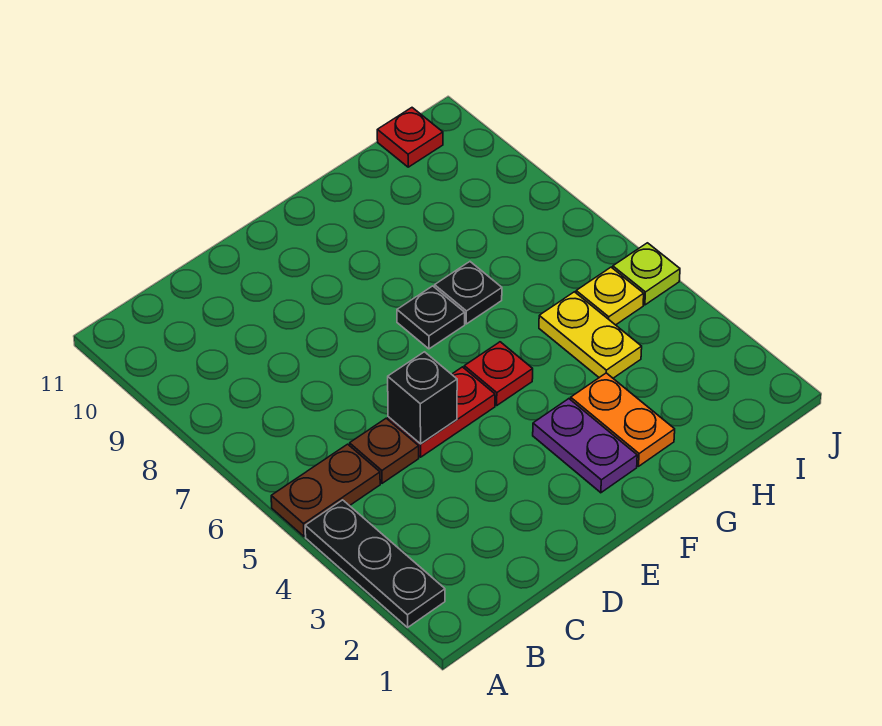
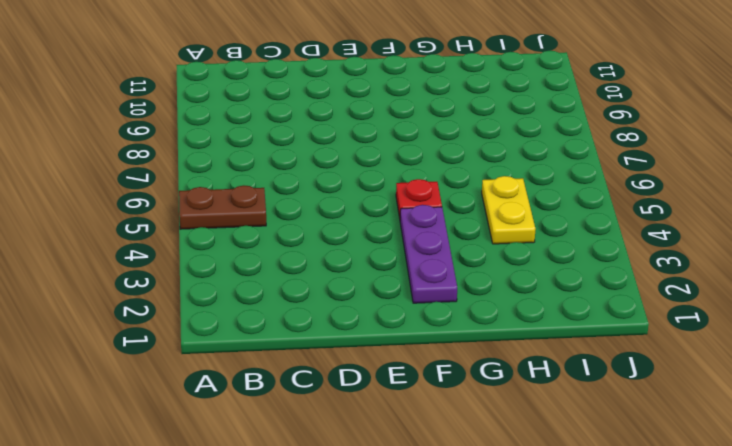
purple plate F2:F4 level 1 -> purple plate F2:F3 level 1
none -> black plate A2:A4 level 1
none -> brown plate C5 level 1
none -> red plate D5:E5 level 1

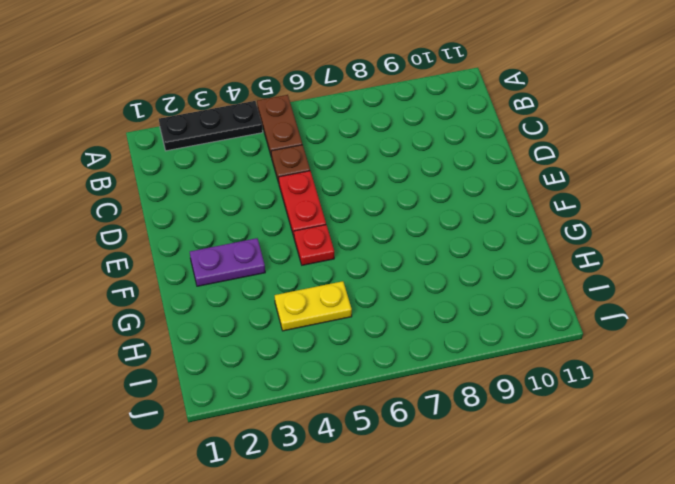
none -> black plate F7 level 1
none -> orange plate G2:G3 level 1
none -> black plate G7 level 1

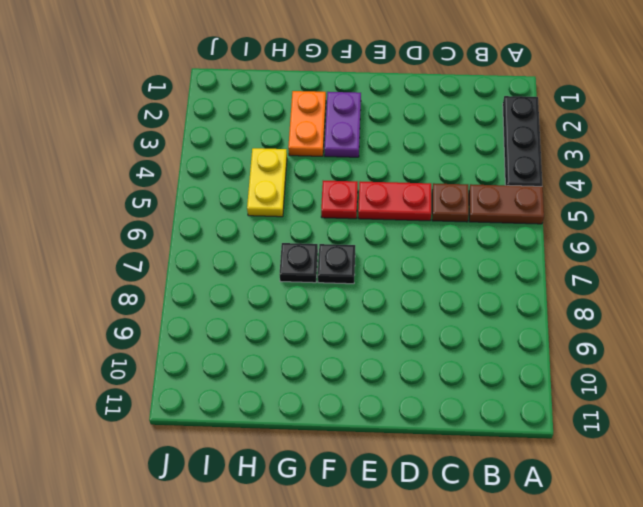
none -> yellow plate I5 level 1
none -> red plate I11 level 1
none -> lime plate J5 level 1

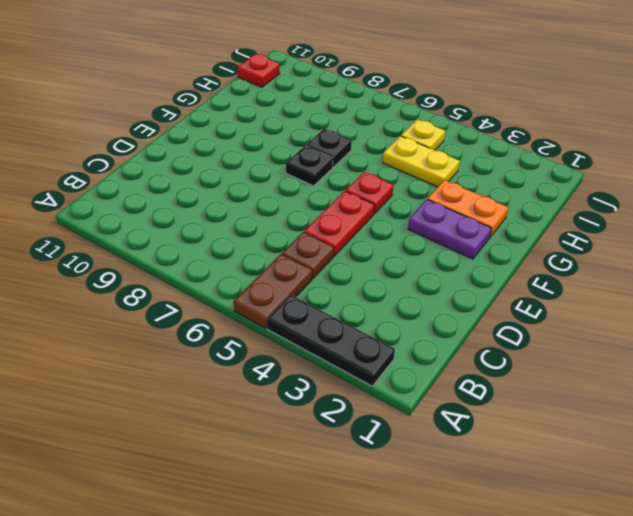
none -> lime plate J5 level 1
none -> black brick D5 level 2

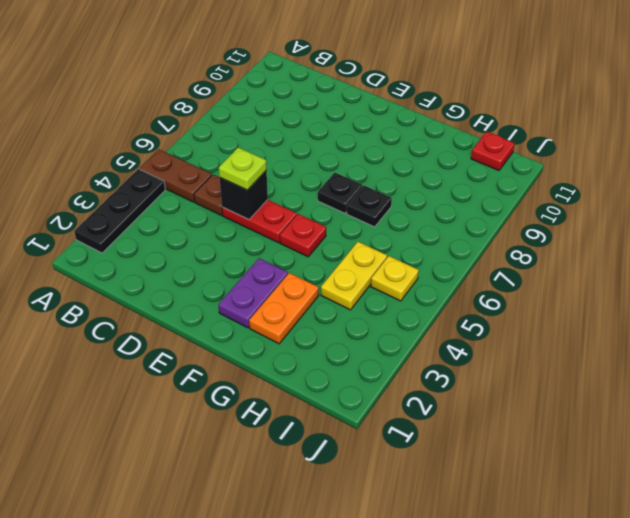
lime plate D5 level 3 -> lime plate J5 level 1

